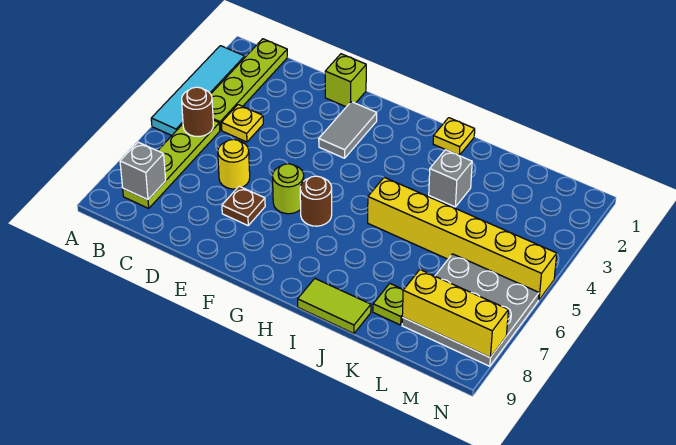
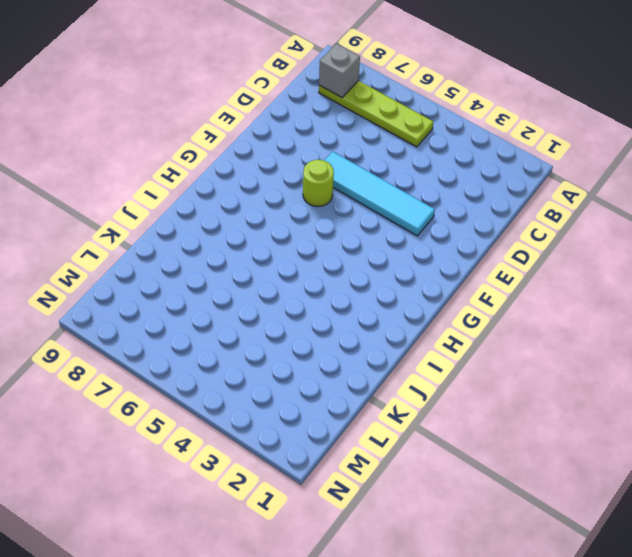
cyan tile E3:E6 level 1 -> cyan tile A2:A5 level 1
none -> lime plate B1:B4 level 1
none -> yellow plate C4 level 1
none -> yellow round brick D6 level 1

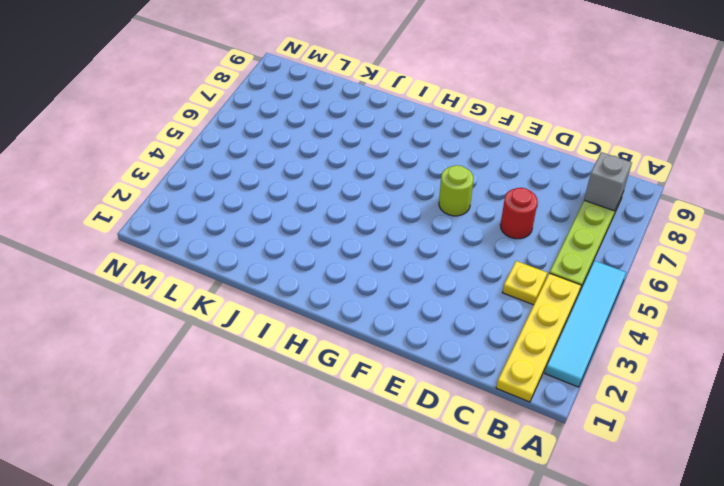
yellow plate B1:B4 level 1 -> lime plate B1:B4 level 1
red round brick D6 level 1 -> yellow round brick D6 level 1
none -> lime brick E1 level 1
none -> brown plate E7 level 1
none -> grey tile F2:F3 level 1

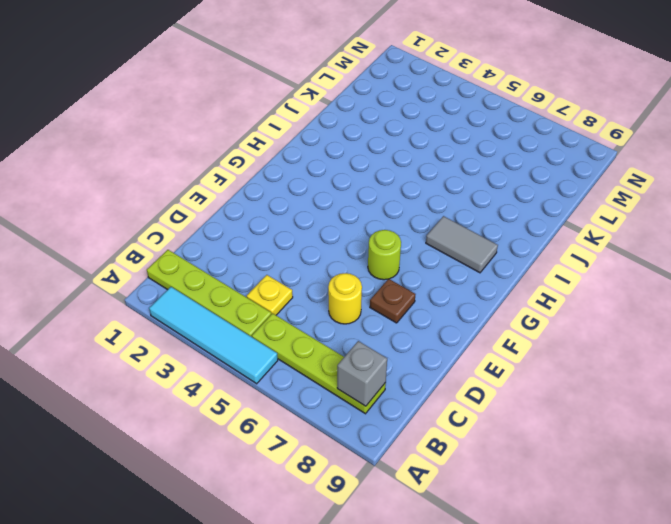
grey tile H7:H8 level 1 -> grey tile F2:F3 level 1
none -> lime brick E1 level 1
none -> brown round brick G6 level 1
none -> yellow plate I1 level 1

